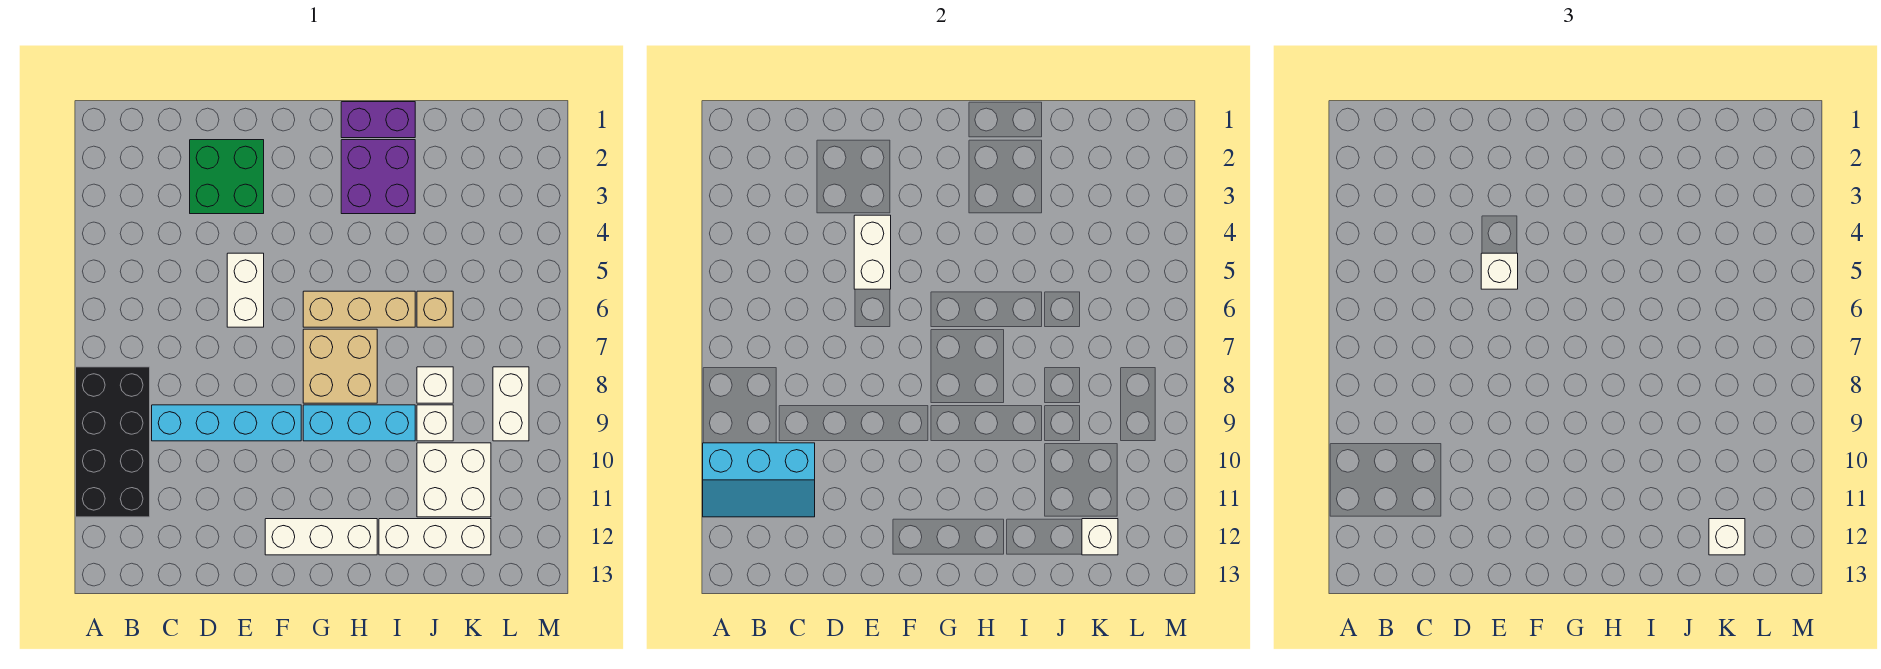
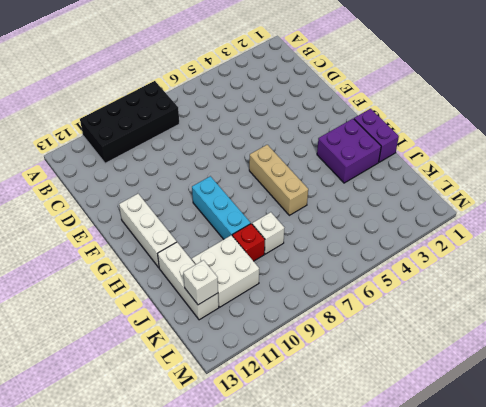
red brick J9 level 1 -> white brick J9 level 1
none -> cyan brick C9:F9 level 1
none -> green brick D2:E3 level 1
none -> white brick E5:E6 level 1

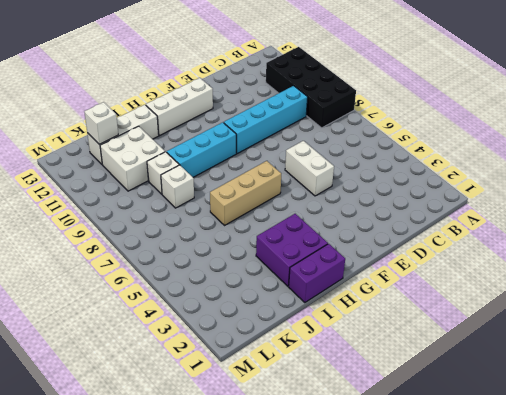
none -> green brick D2:E3 level 1
none -> tan brick G7:H8 level 1
none -> tan brick J6 level 1

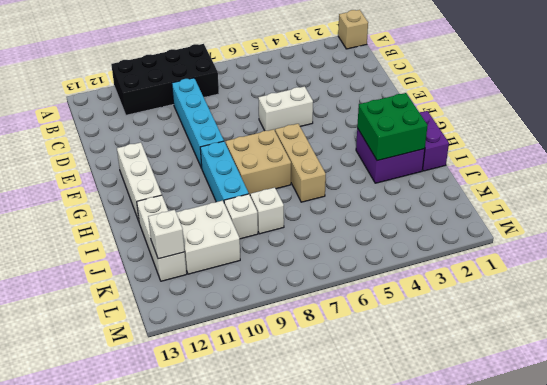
tan brick A1 level 1 -> tan brick J6 level 1
green brick H2:I3 level 2 -> green brick D2:E3 level 1
none -> white brick L8:L9 level 1
none -> cyan slope A10:C11 level 2 top 10
none -> white brick E4:E5 level 2

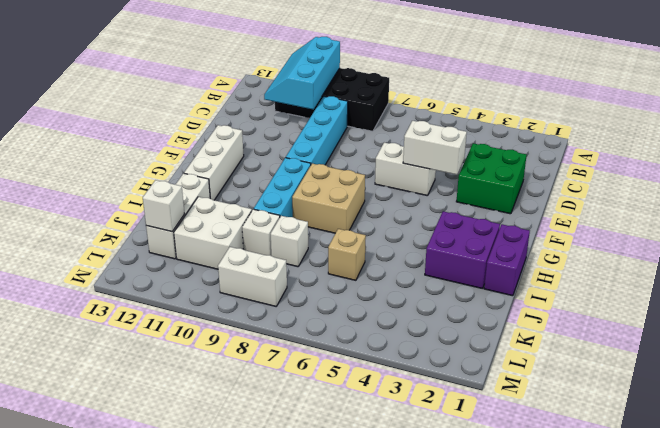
none -> tan brick G6:I6 level 1
none -> white brick E5 level 3
none -> white brick K12 level 3

